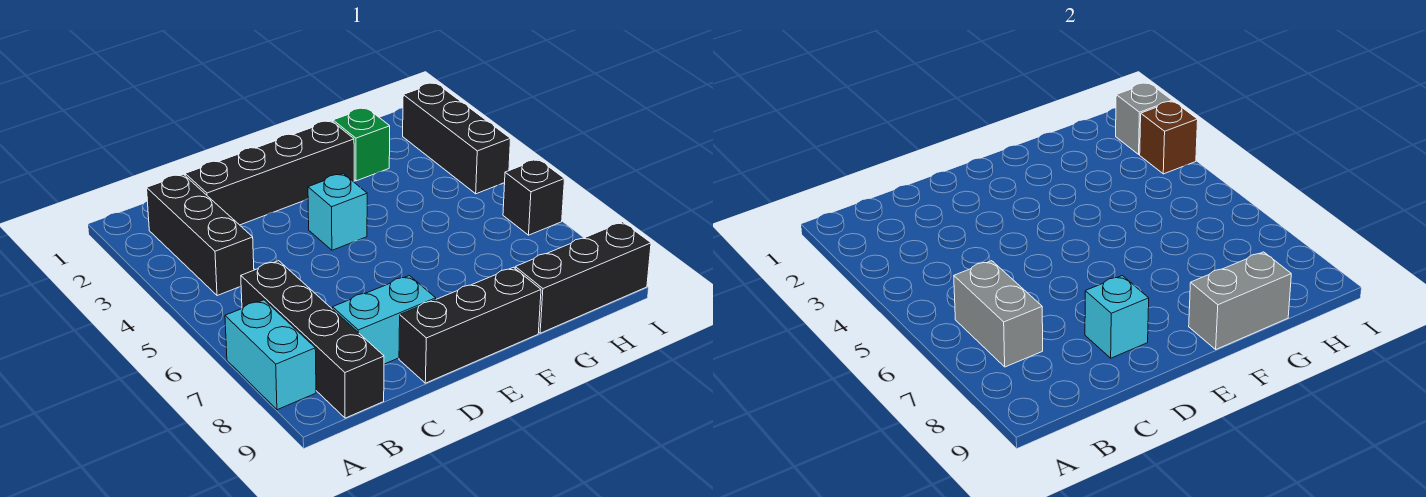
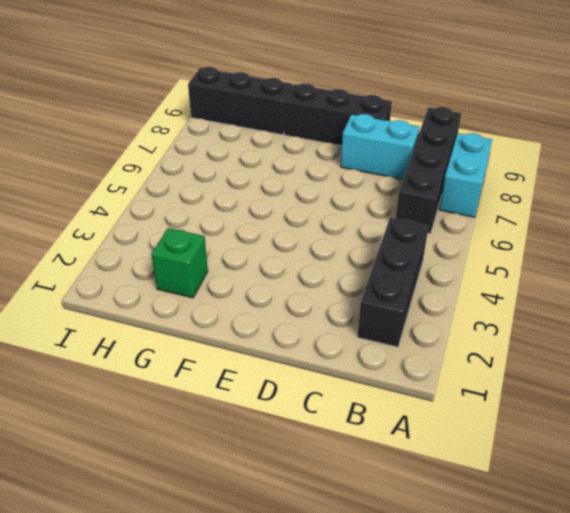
none -> black brick C2:F2 level 1
none -> cyan brick E4 level 1
none -> black brick I2:I4 level 1

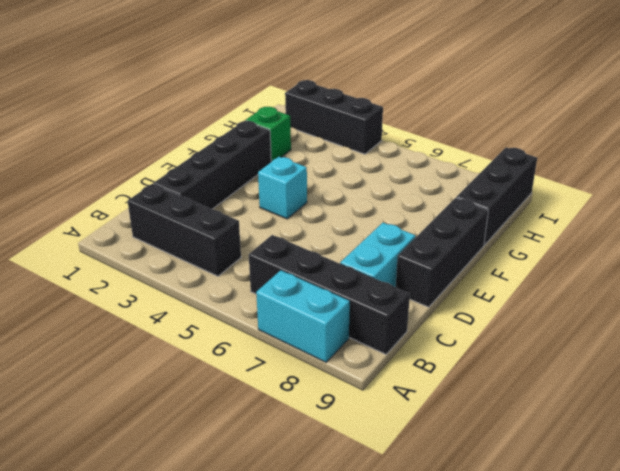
none -> black brick I6 level 1
none -> grey brick B6:B7 level 2
none -> cyan brick D8 level 2

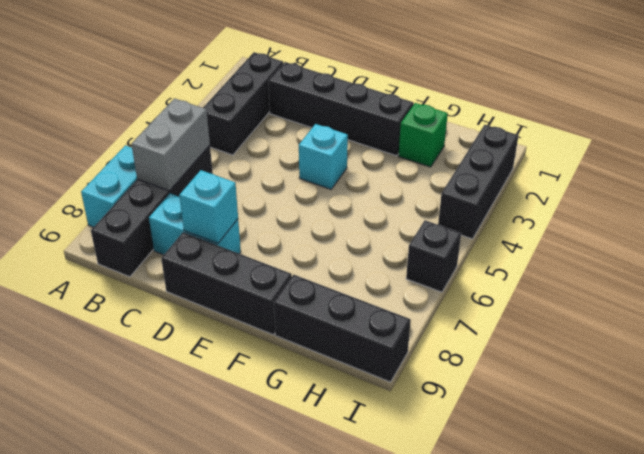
none -> grey brick F9:G9 level 2
none -> grey brick I2 level 2
none -> brown brick I3 level 2

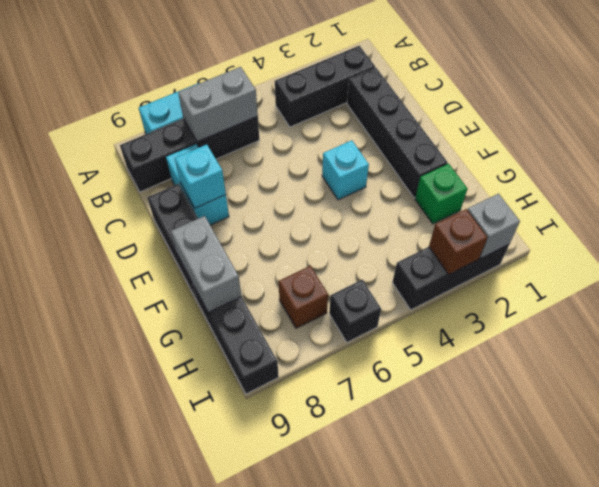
brown brick H7 level 1 -> none

